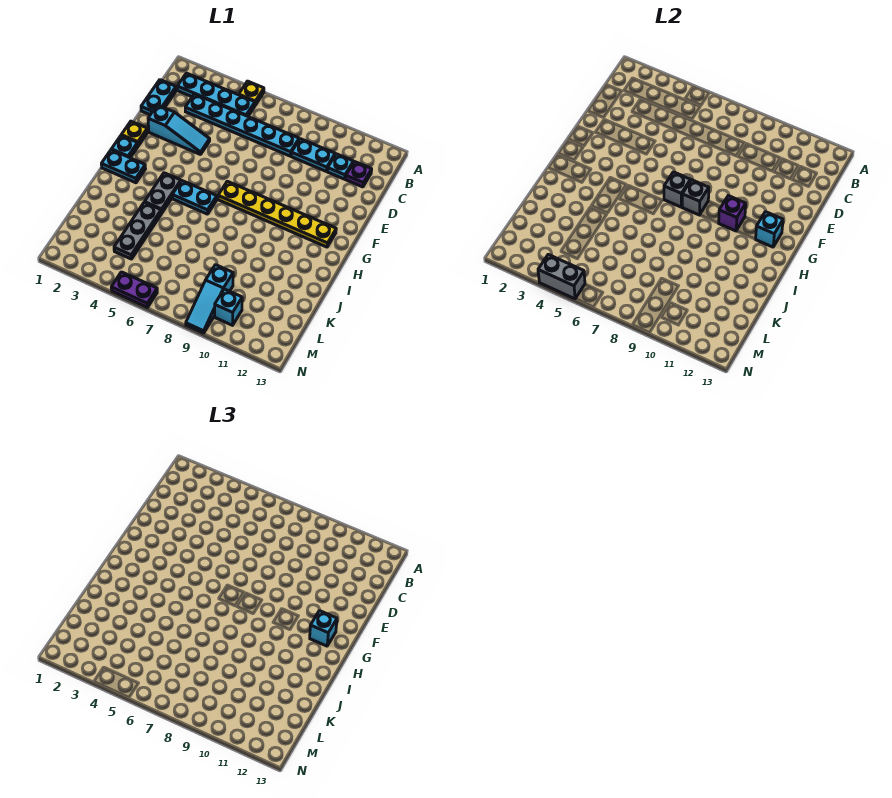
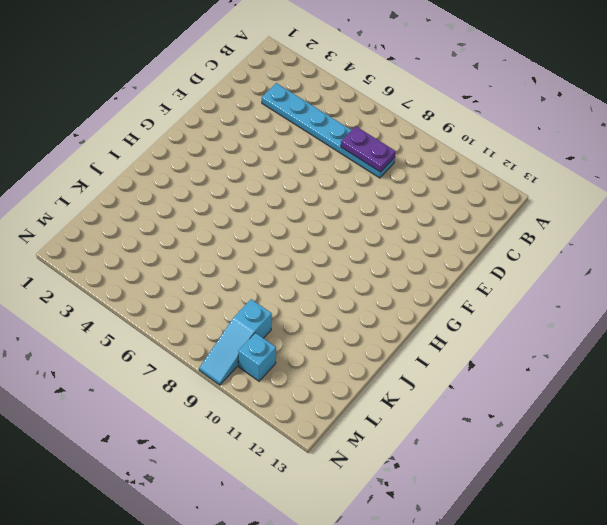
purple plate C7:C8 level 2 -> purple plate N5:N6 level 1
none -> yellow plate A5 level 1
none -> cyan plate B2:B5 level 1
none -> cyan plate C1:D1 level 1

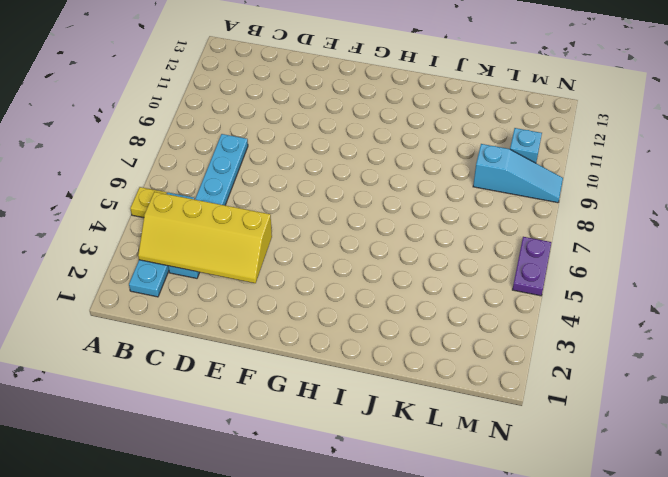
yellow slope B3:E4 level 2 top 4 -> none
none -> cyan plate C1:D1 level 1
none -> cyan plate C9:C10 level 1
none -> cyan plate C11 level 1

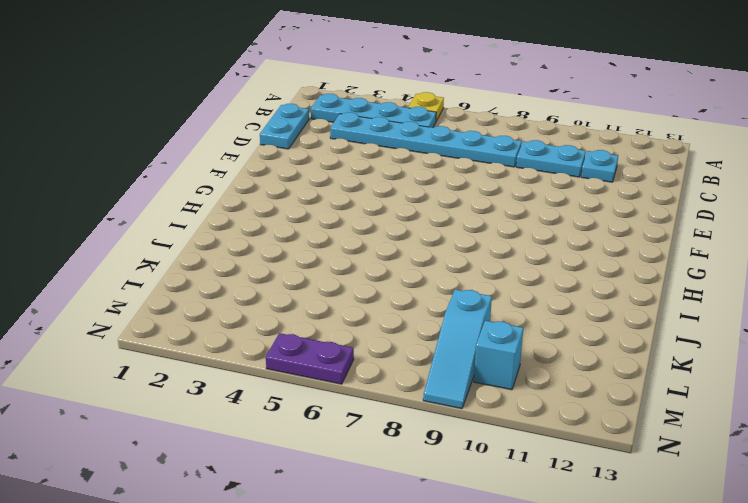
none -> purple plate C12 level 1
none -> cyan slope E2:E4 level 1 top 2
none -> yellow plate F1 level 1

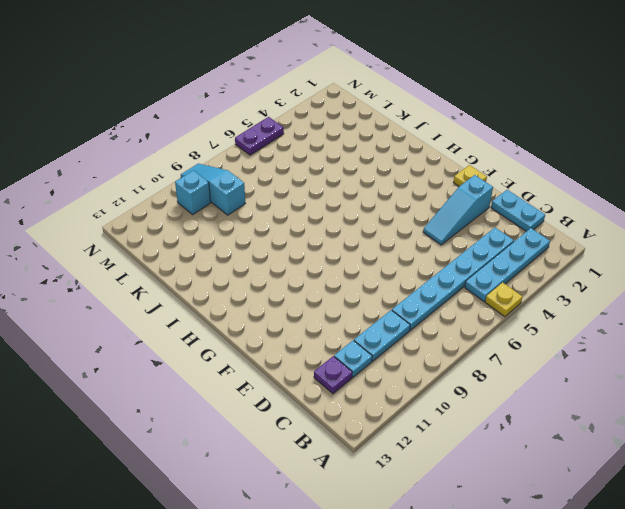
none -> cyan plate G1 level 1
none -> yellow plate G7:G12 level 1
none -> cyan plate H1:H2 level 1

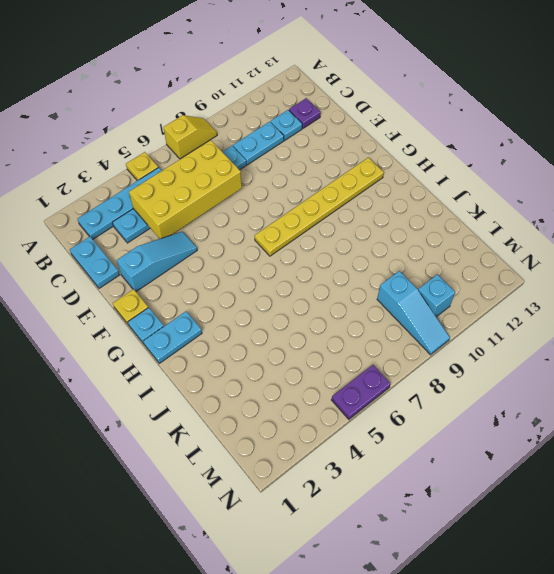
yellow slope A7:A8 level 1 top 7 -> none
yellow brick C4:D7 level 2 -> none
none -> grey plate H4:I4 level 1
none -> cyan plate H5:H6 level 1
none -> grey plate J4:L4 level 1

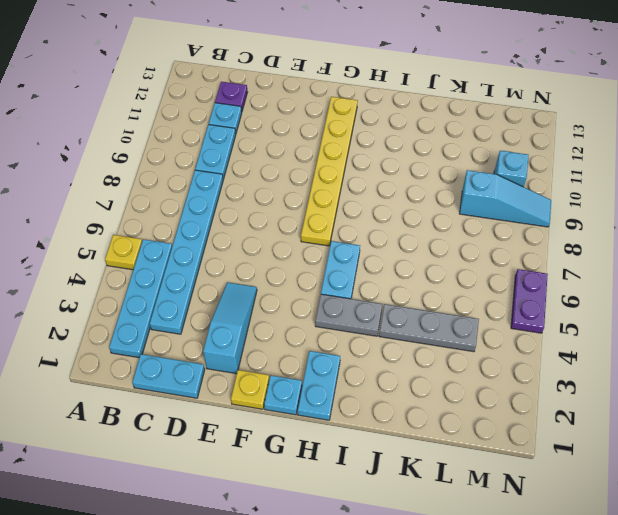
none -> grey brick G7 level 2
none -> grey brick G8 level 2
none -> purple brick G10 level 2

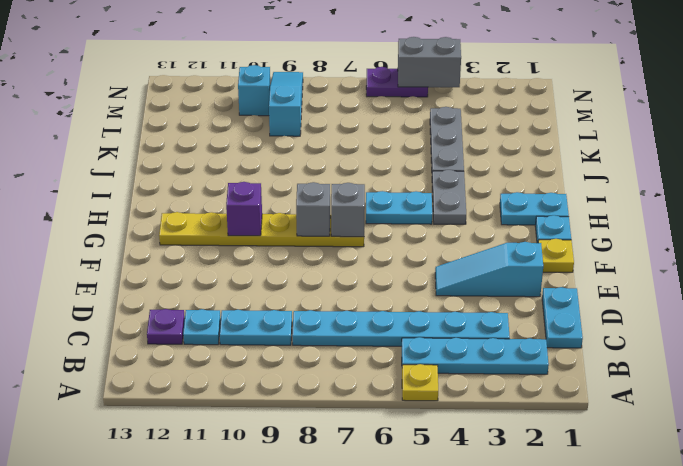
none -> cyan brick G12 level 2
none -> cyan brick G12 level 3

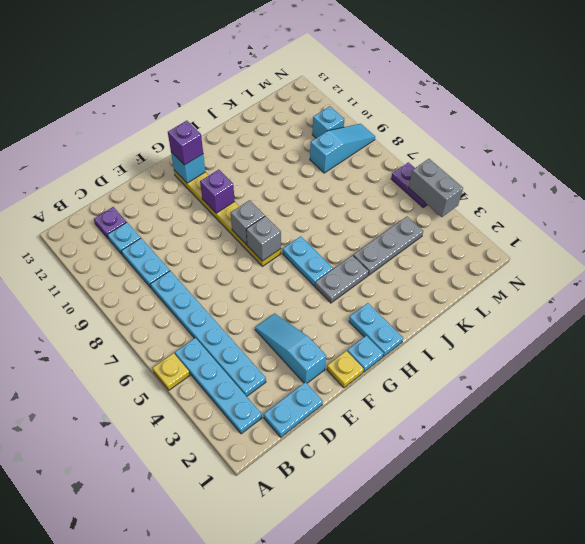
purple brick G12 level 3 -> cyan brick G12 level 3

